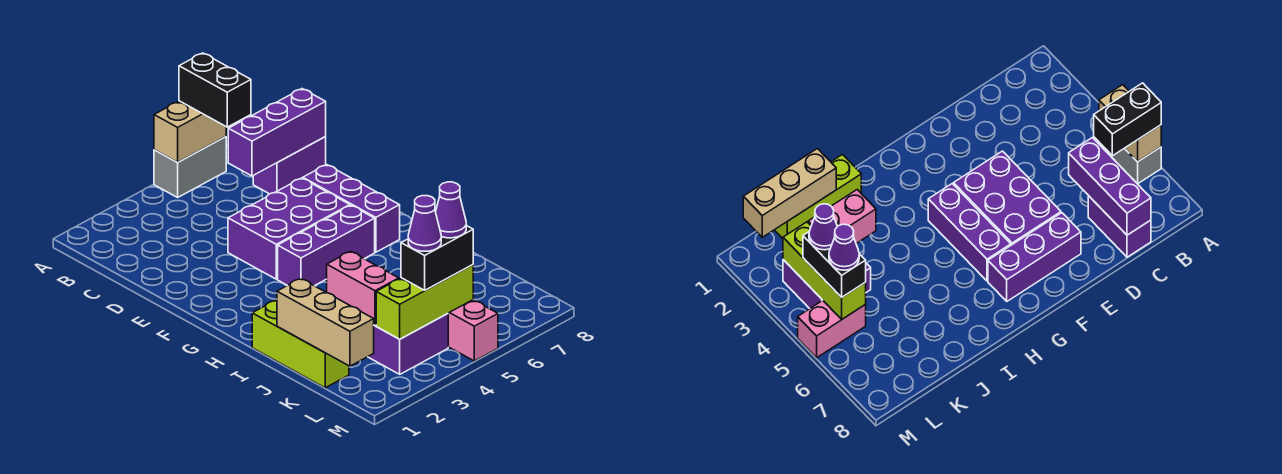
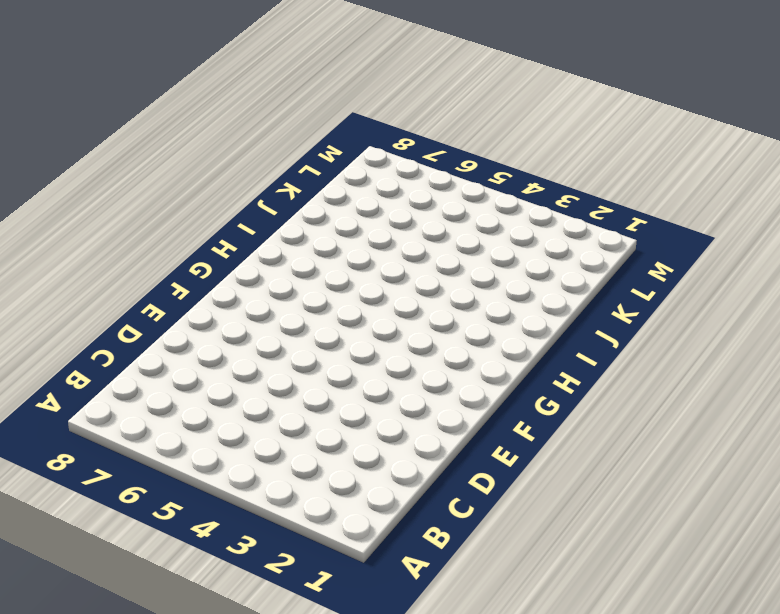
none -> grey brick A5:A6 level 1
none -> purple brick C7:C8 level 1
none -> purple brick E4:F6 level 1

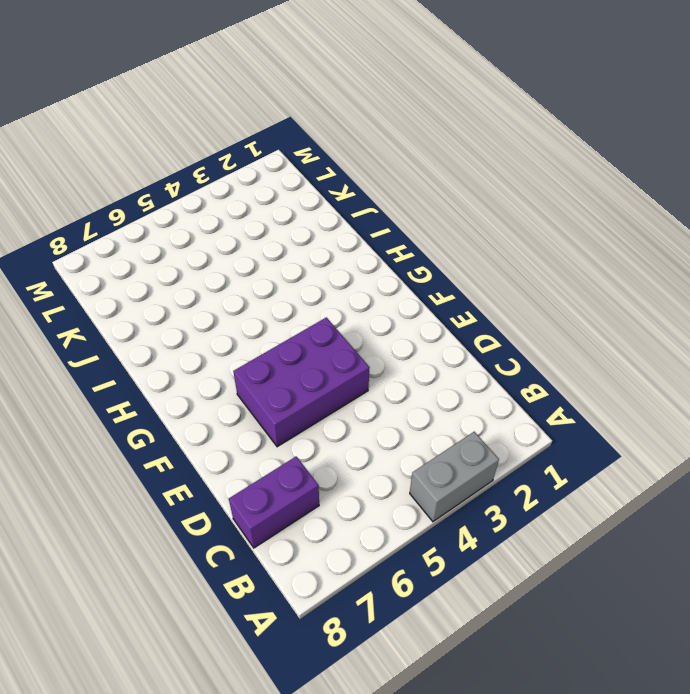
grey brick A3:A4 level 1 -> grey brick A5:A6 level 1
none -> purple brick E7:G7 level 1
none -> purple brick G4:G6 level 1
none -> lime brick I1:K1 level 1

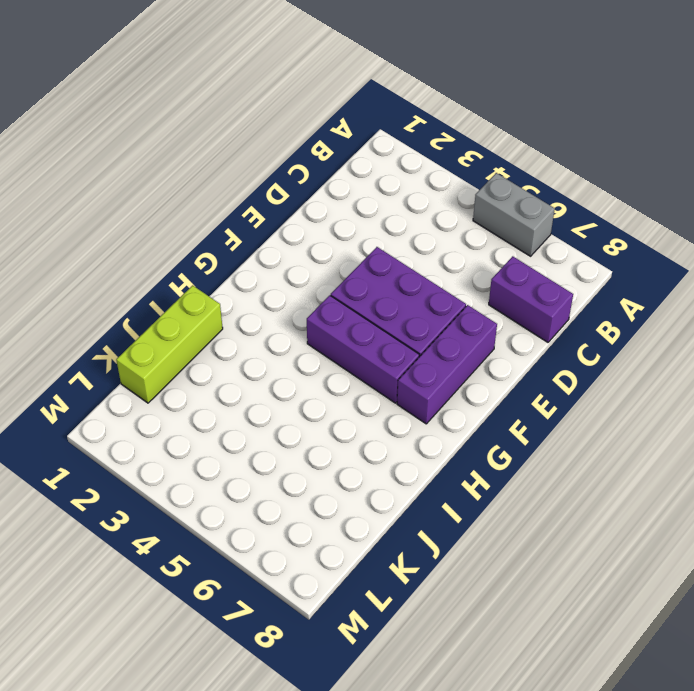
none -> purple brick K3:L4 level 1
none -> pink brick L5:M5 level 1
none -> tan brick A5:A6 level 2

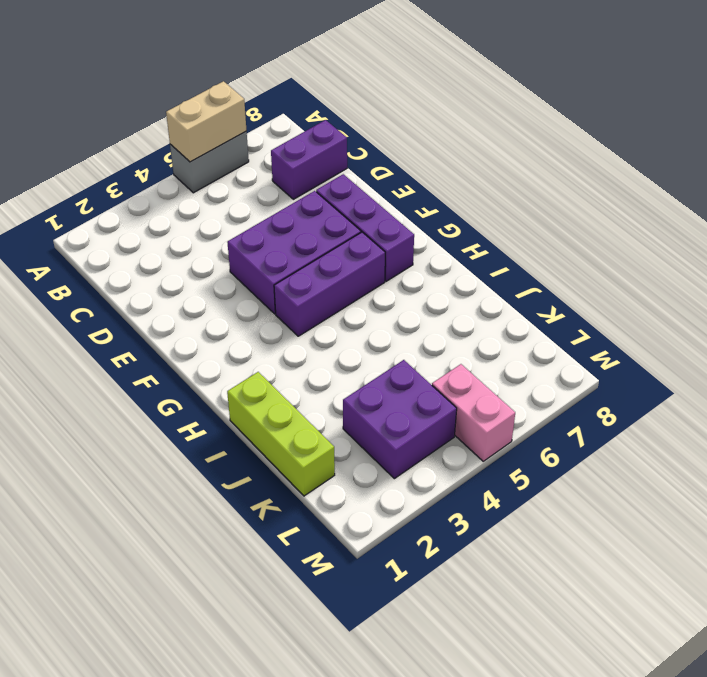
none -> purple brick C6:C8 level 2
none -> tan brick J1:L1 level 2
none -> pink brick J3:K3 level 2

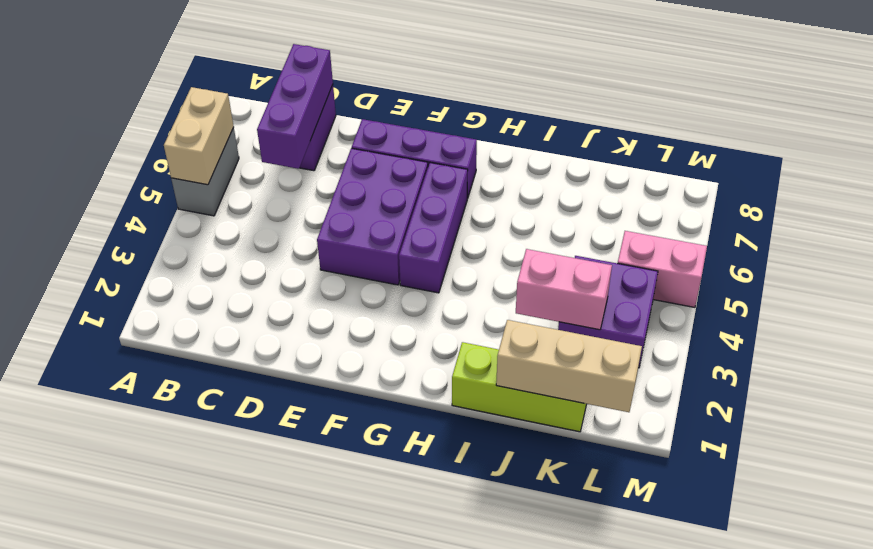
none -> lime brick L3:L5 level 2
none -> black brick A6:B6 level 3
none -> black brick L4:L5 level 3

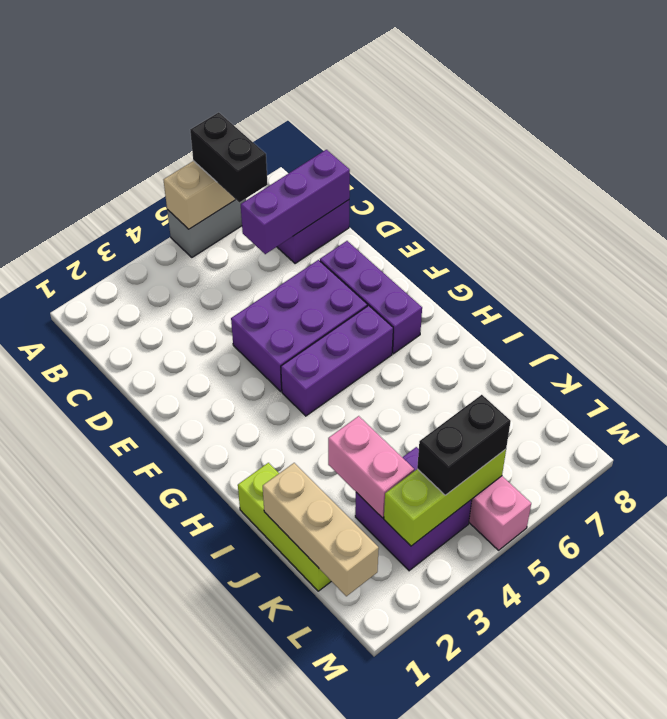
none -> purple cone L4 level 4
none -> purple cone L5 level 4

